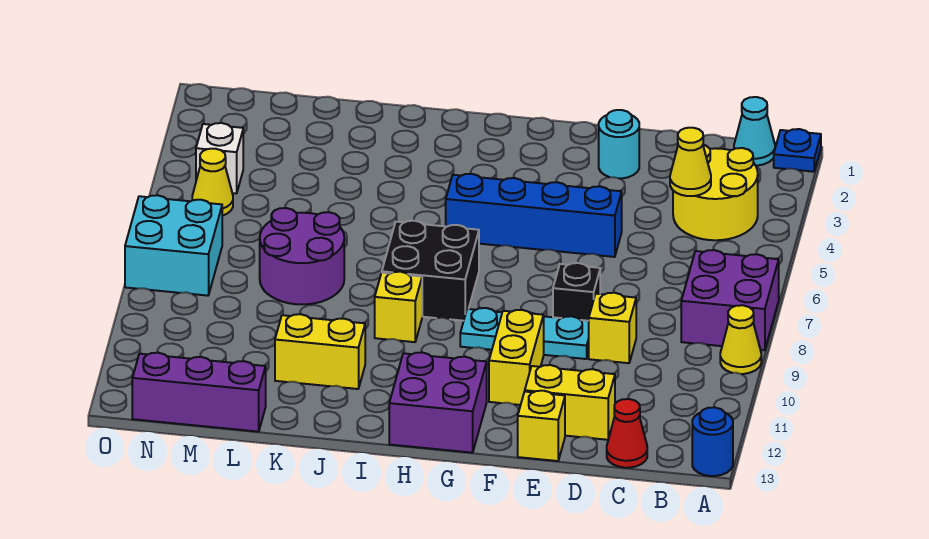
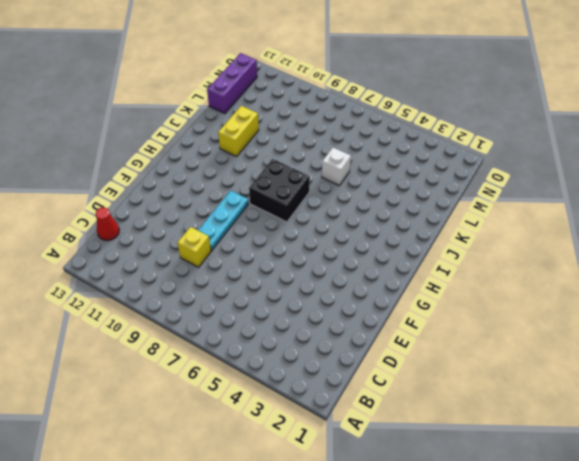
white brick K6 level 1 -> white brick N4 level 1
none -> blue plate A1 level 1
none -> purple brick A7:B8 level 1
none -> yellow cone A9 level 1

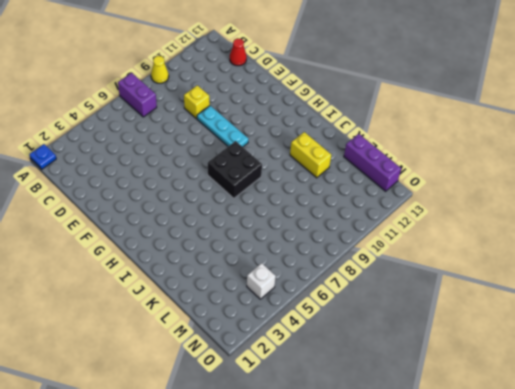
purple brick A7:B7 level 1 -> purple brick A7:B8 level 1
none -> blue round brick A13 level 1
none -> cyan cone B1 level 1
none -> yellow round brick B3:C4 level 1

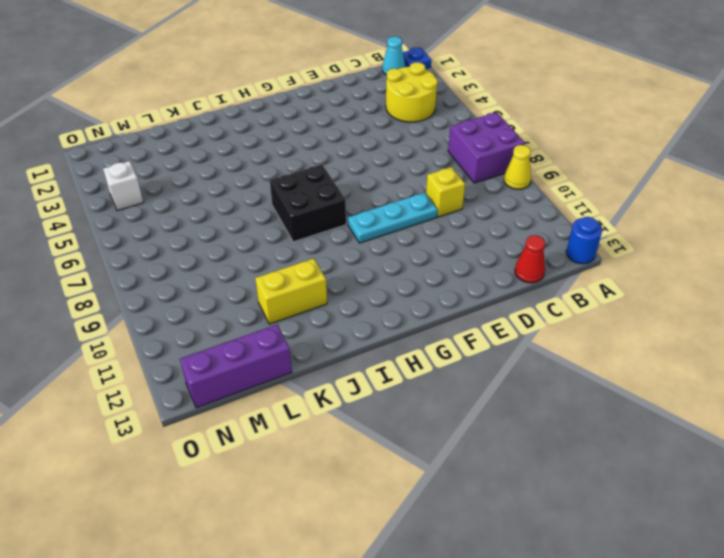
none -> yellow brick D12:E12 level 1
none -> cyan round brick E2 level 1
none -> blue brick E5:H5 level 1

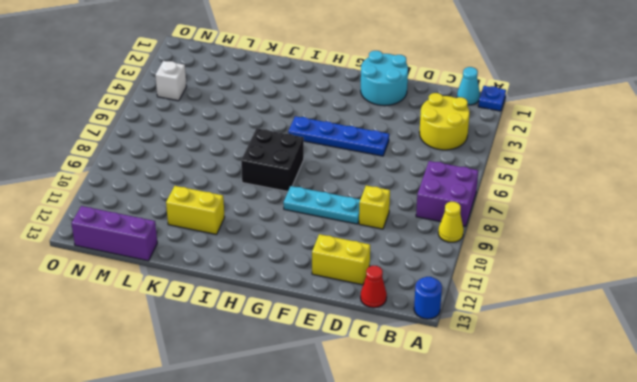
cyan round brick E1:F2 level 1 -> cyan round brick E2 level 1
blue plate E5:H5 level 1 -> blue brick E5:H5 level 1
none -> black brick E8 level 1
none -> yellow brick E13 level 1
none -> yellow brick F10:F11 level 1

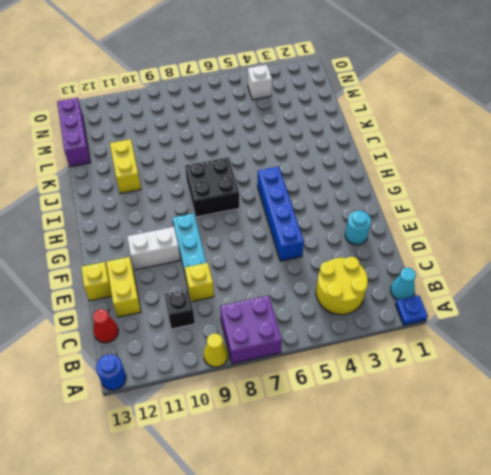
black brick C10 level 1 -> black brick E8 level 1
white brick F10:F11 level 1 -> yellow brick F10:F11 level 1
none -> purple brick G12:H13 level 1
none -> yellow brick I9 level 1
none -> purple round brick K7:L8 level 1

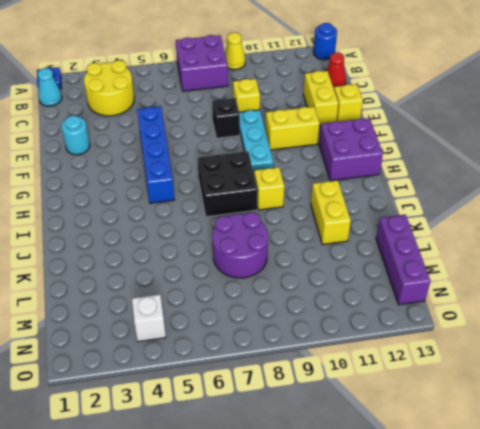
none -> yellow cone N5 level 1
none -> cyan brick N7:O8 level 1
none -> yellow cone C4 level 2

